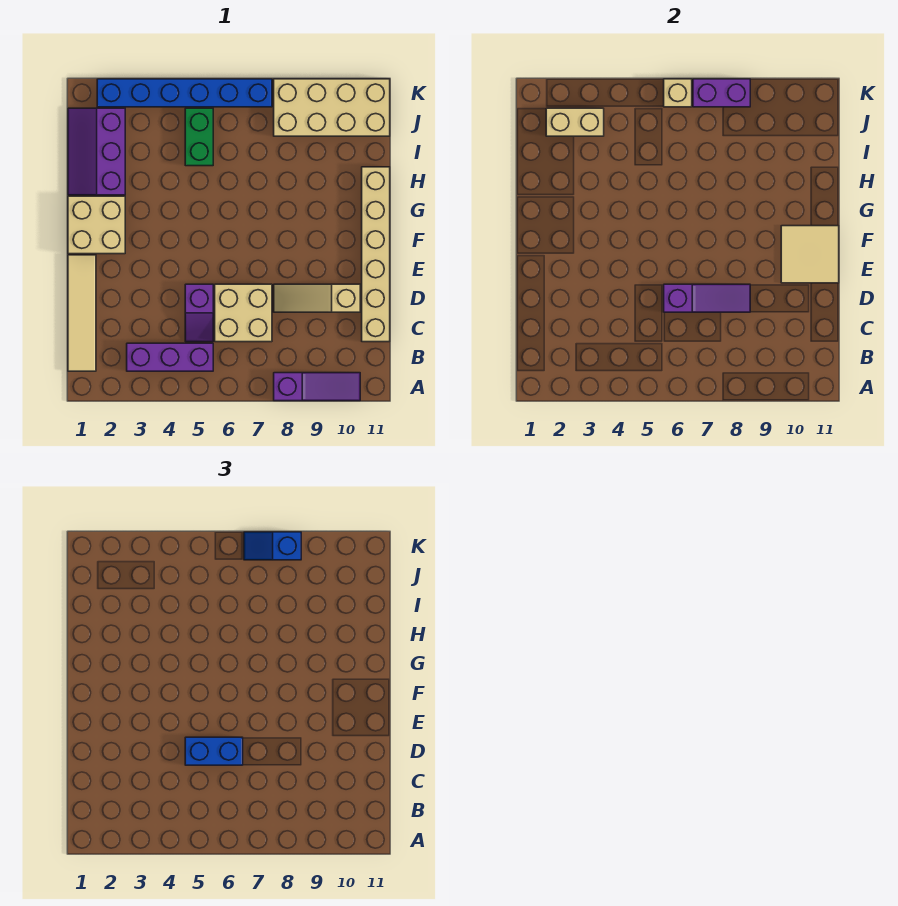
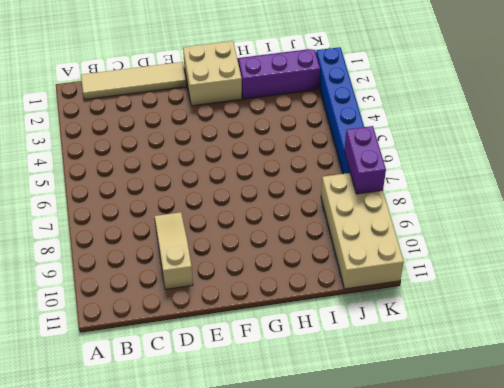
none -> purple slope A8:A10 level 1 top 8
none -> purple brick B3:B5 level 1
none -> purple slope C5:D5 level 1 top D

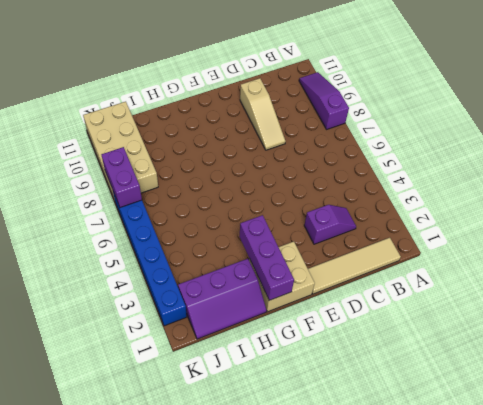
purple slope C3:D3 level 1 top D -> purple slope C5:D5 level 1 top D
purple brick G1:G3 level 2 -> purple brick B3:B5 level 1
none -> tan brick C6:D7 level 1
none -> tan brick C11:H11 level 1
none -> green brick I5:J5 level 1

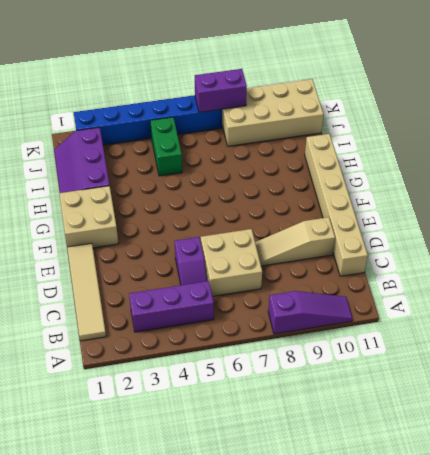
none -> purple slope D6:D8 level 2 top 6
none -> tan tile E10:F11 level 2
none -> tan brick J2:J3 level 2

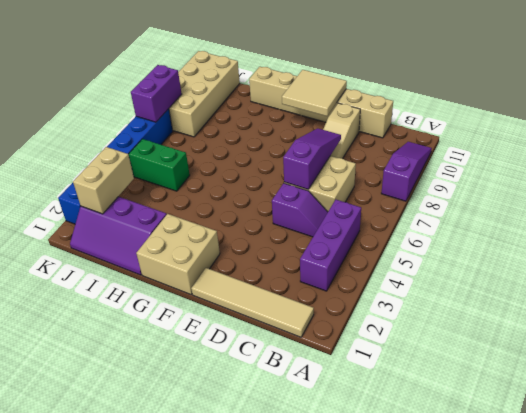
none -> tan brick K6 level 2
none -> blue brick D5:D6 level 3
none -> blue slope K7:K8 level 3 top 8

